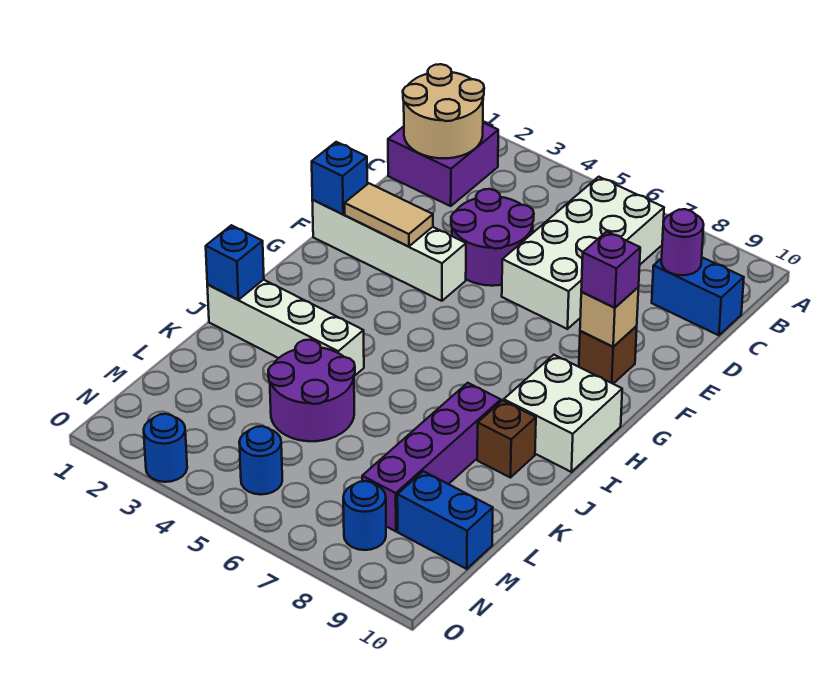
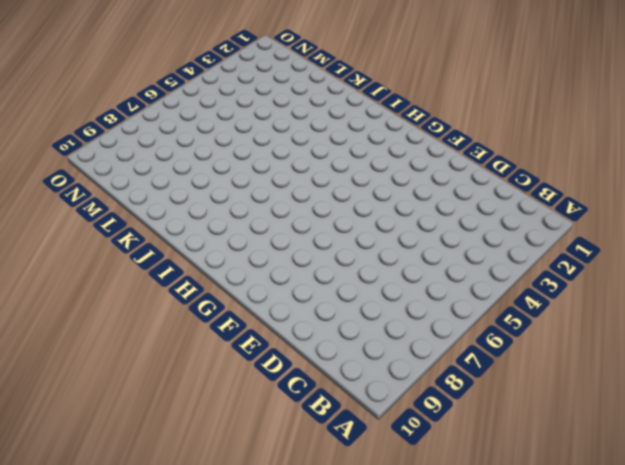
none -> purple brick B1:C2 level 1
none -> white brick B6:E7 level 1
none -> blue brick C9:C10 level 1

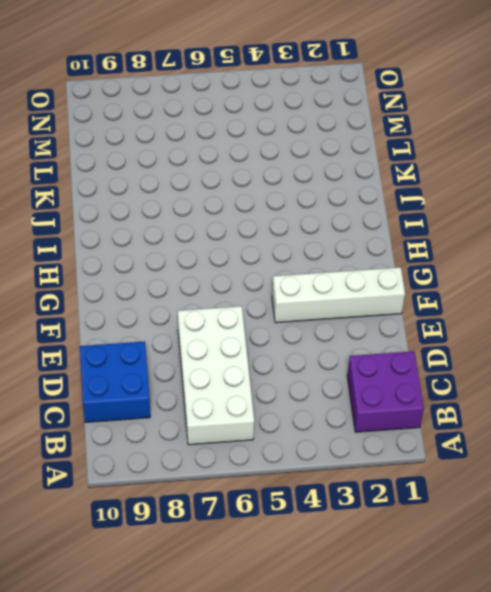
blue brick C9:D10 level 1 -> blue brick C9:C10 level 1
none -> purple round brick D4:E5 level 1
none -> brown brick F9 level 1
none -> white brick H9:I10 level 1

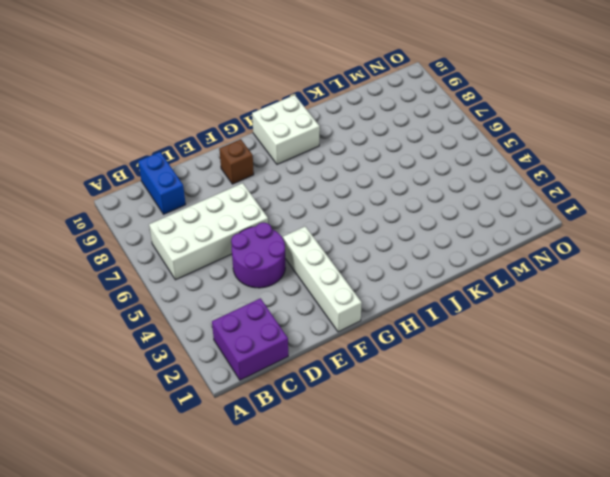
none -> white brick J1:J4 level 1
none -> purple brick J8:M8 level 1
none -> brown brick J9 level 1

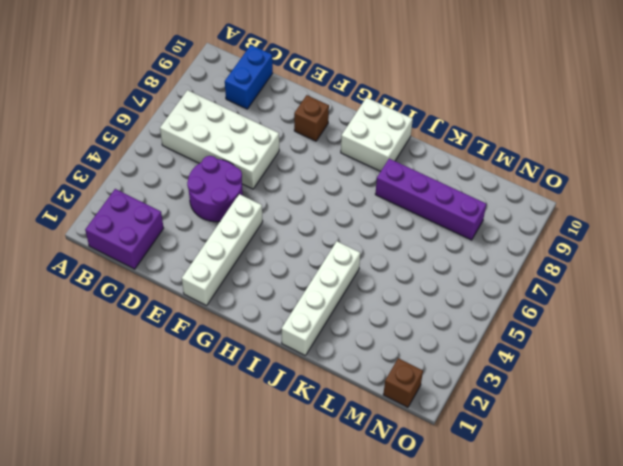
brown brick N1 level 1 -> brown brick J9 level 1
none -> purple round brick K4:L5 level 1
none -> blue brick M9:M10 level 1
none -> blue round brick N5 level 1

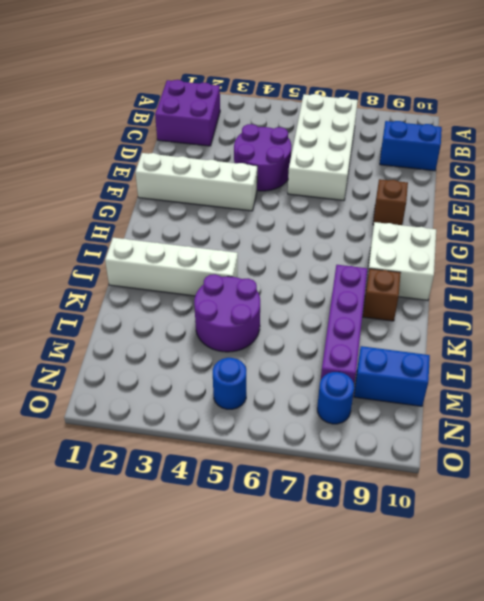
none -> blue round brick O3 level 1
none -> tan round brick B1:C2 level 2
none -> purple round brick C9 level 2

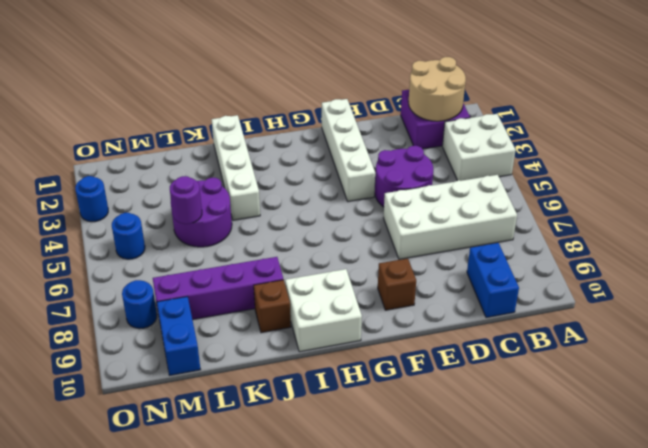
white brick A3:B4 level 1 -> none
purple round brick L5 level 2 -> purple round brick C9 level 2
none -> blue brick F1 level 2
none -> tan tile F2:F3 level 2
none -> tan brick F9 level 2

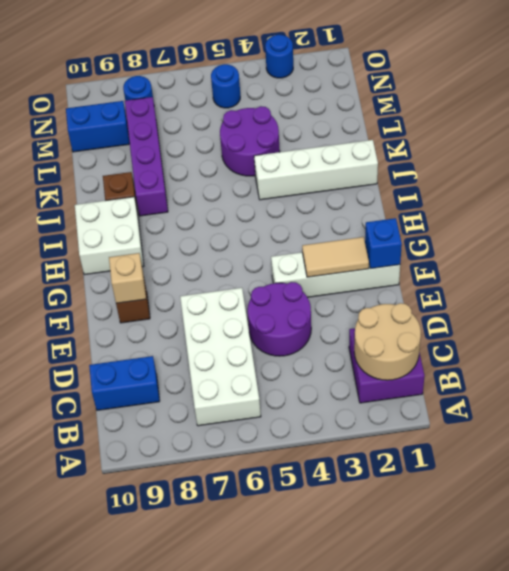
none -> purple round brick C9 level 2
none -> blue brick J1 level 2
none -> purple brick F9 level 3

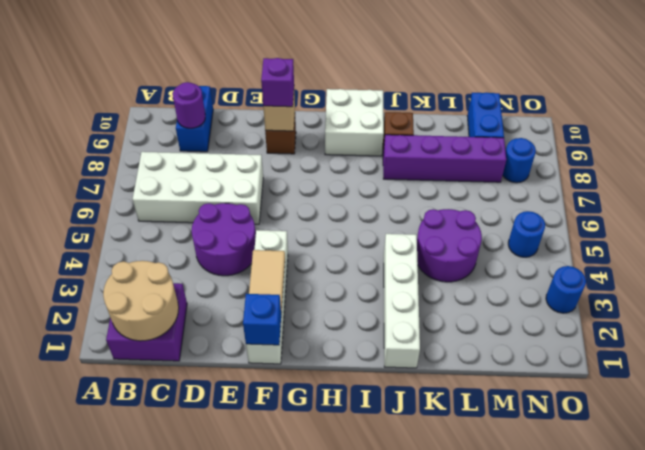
none -> blue brick J1 level 2

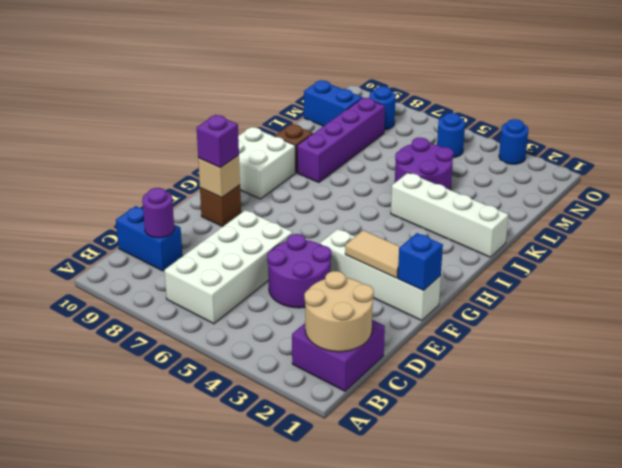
none -> blue brick J1 level 2

